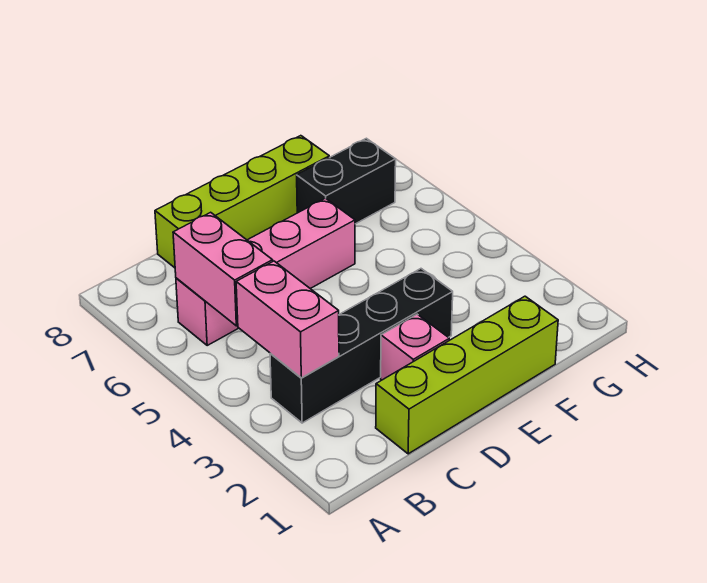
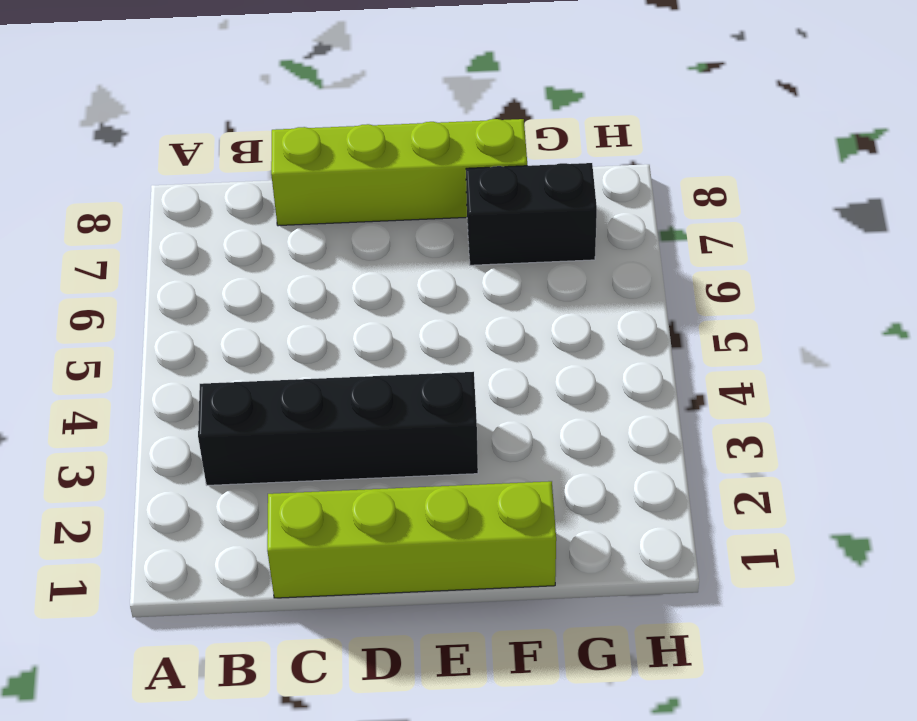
none -> pink brick B6:E6 level 1
none -> pink brick D2 level 1

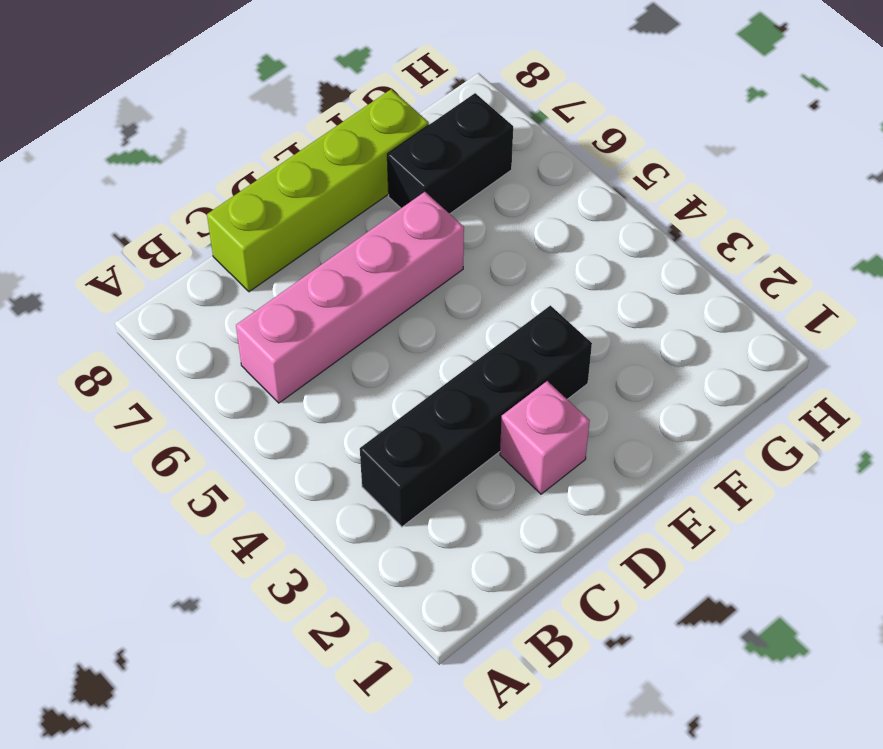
none -> lime brick C1:F1 level 1
none -> pink brick B3:B4 level 2

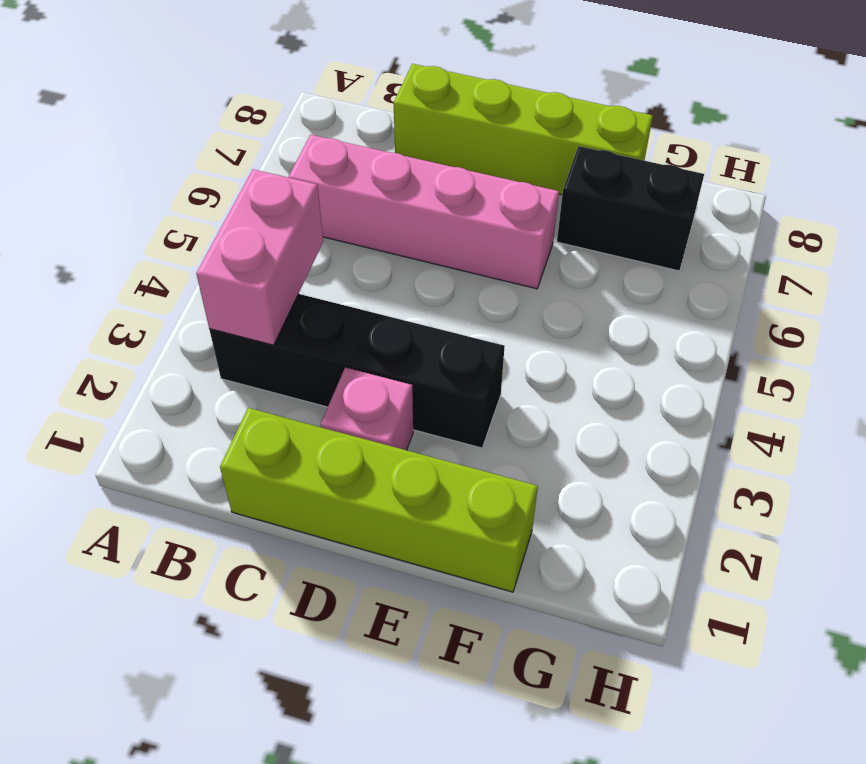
none -> pink brick B5:B6 level 2

